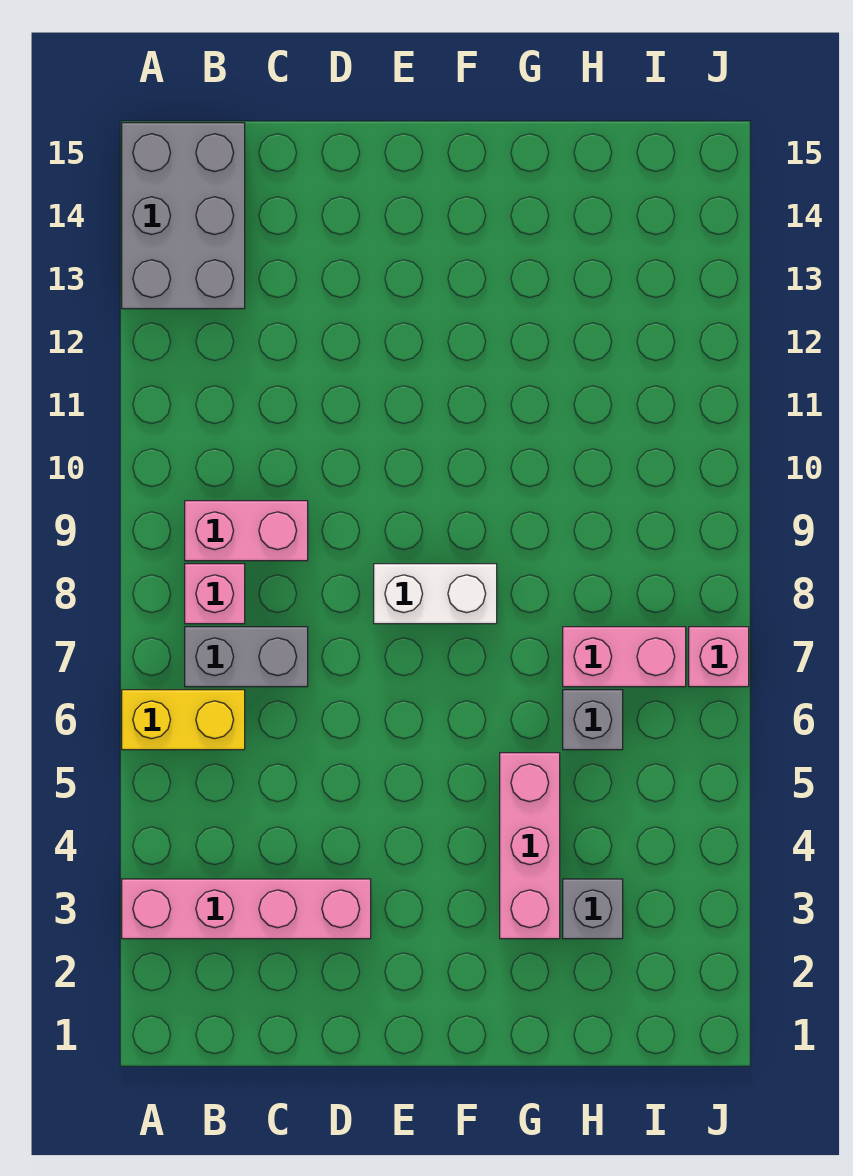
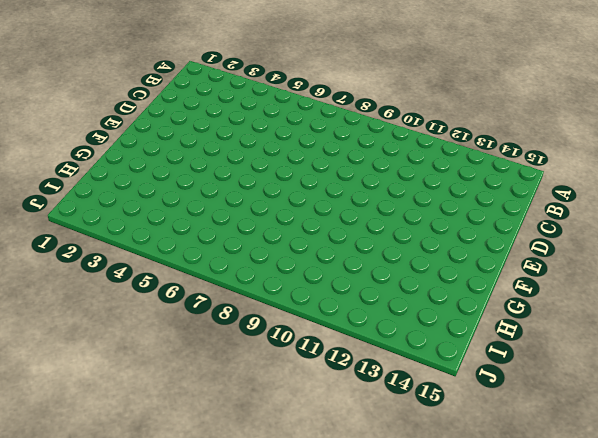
none -> pink brick A3:D3 level 1
none -> yellow brick A6:B6 level 1
none -> grey brick A13:B15 level 1

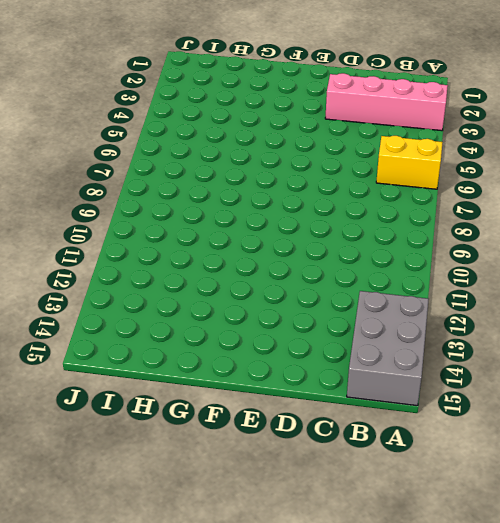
none -> grey brick B7:C7 level 1
none -> pink brick B8 level 1
none -> pink brick B9:C9 level 1

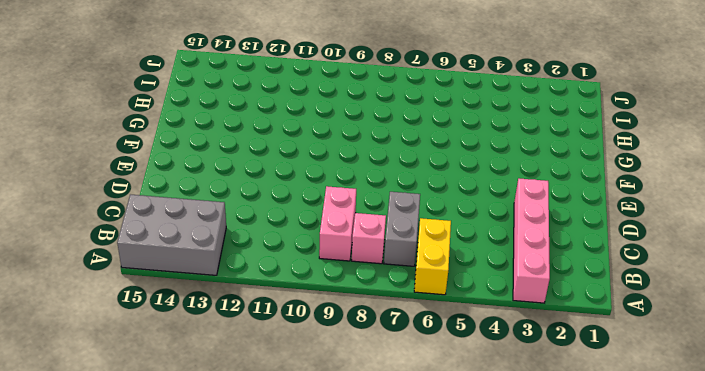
none -> white brick E8:F8 level 1
none -> pink brick G3:G5 level 1
none -> grey brick H3 level 1

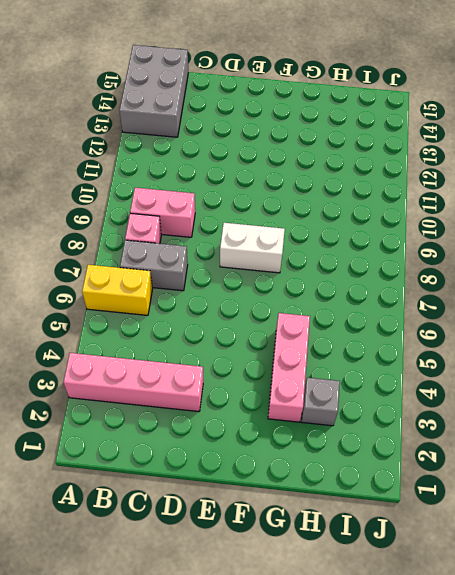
none -> grey brick H6 level 1
none -> pink brick H7:I7 level 1
none -> pink brick J7 level 1

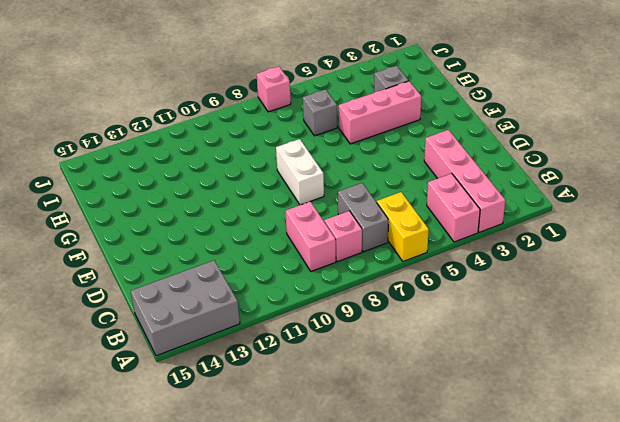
pink brick A4:B4 level 1 -> pink brick H7:I7 level 1

